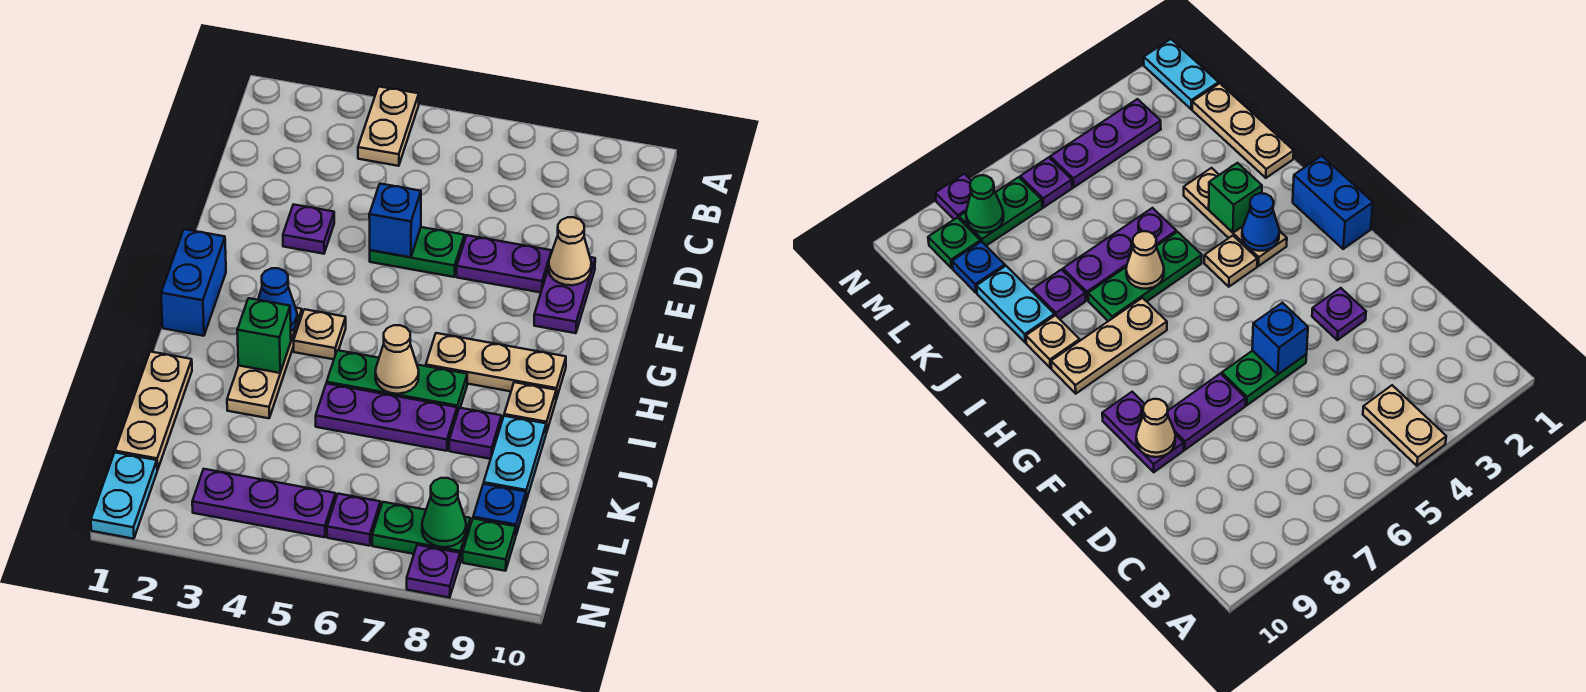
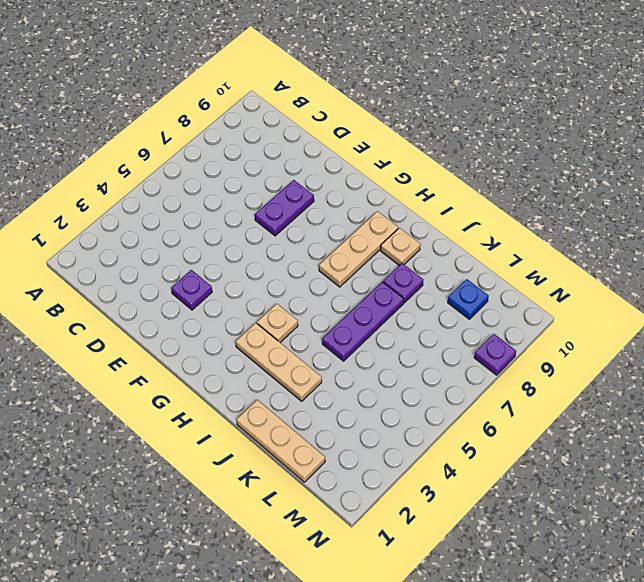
none -> tan plate A4:B4 level 1
none -> green plate E5:E6 level 1
none -> purple plate E9:F9 level 1

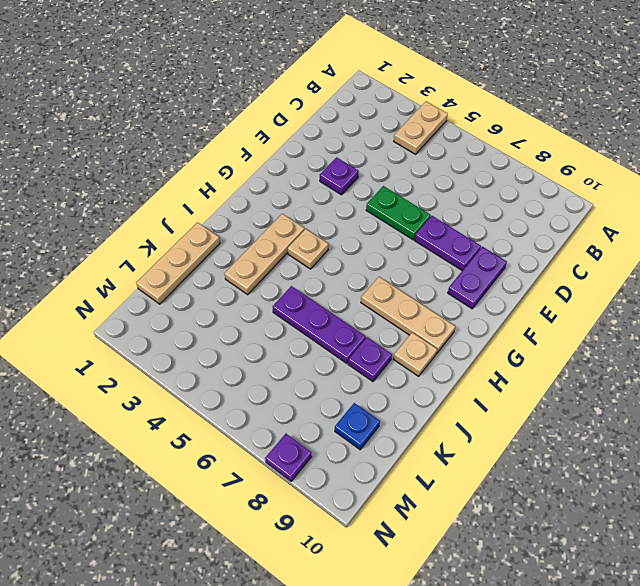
none -> blue brick G1:H1 level 1
none -> green plate I5:I7 level 1
none -> cyan plate J9:K9 level 1

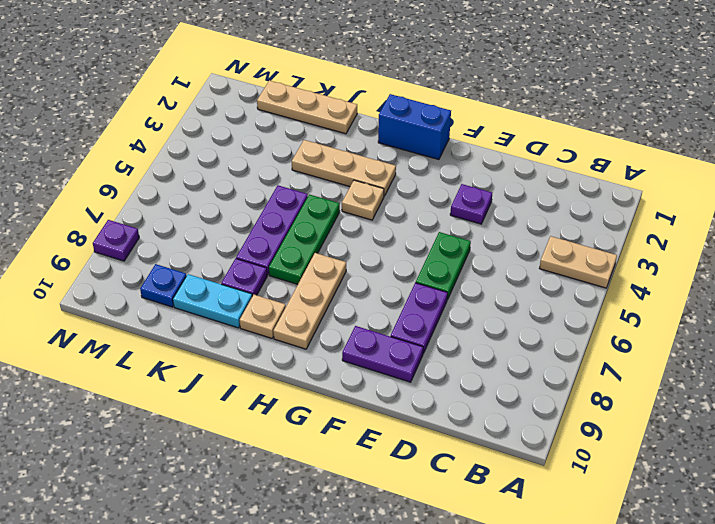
none -> cyan plate M1:N1 level 1
none -> purple plate M3:M5 level 1
none -> purple plate M6 level 1

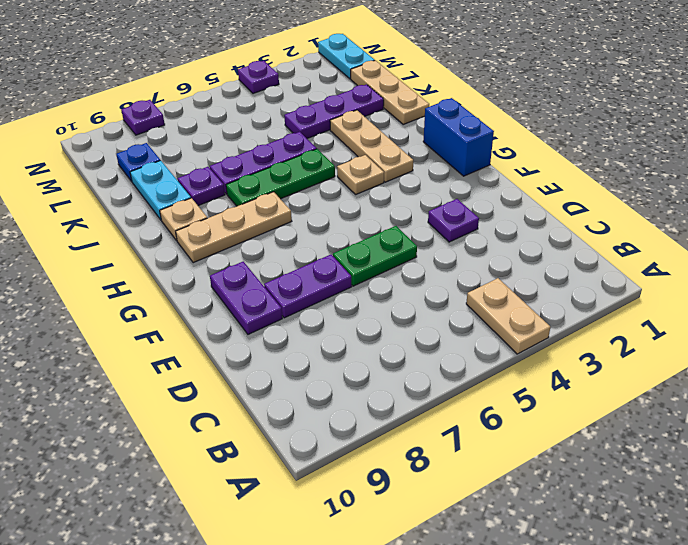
purple plate K2:K4 level 1 -> purple plate M3:M5 level 1
purple plate N4 level 1 -> purple plate M6 level 1
none -> green plate M7:M8 level 1
none -> green plate M9 level 1
none -> blue brick E5 level 2

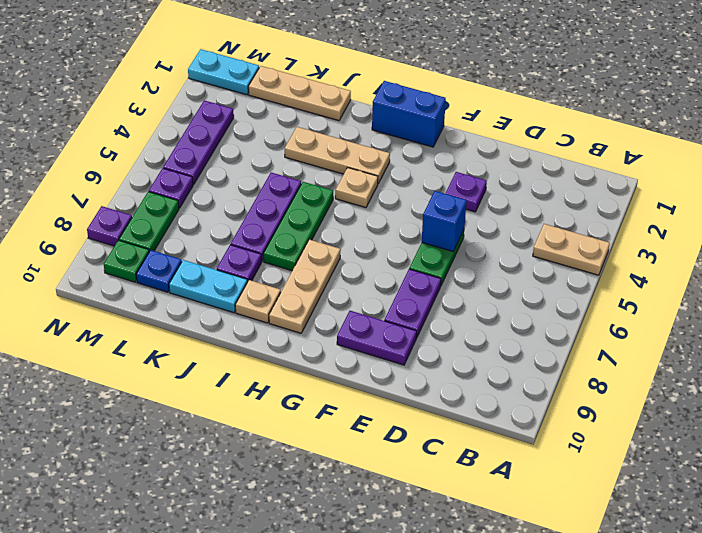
none -> tan cone E9 level 2
none -> blue cone H3 level 2
none -> green brick I3 level 2

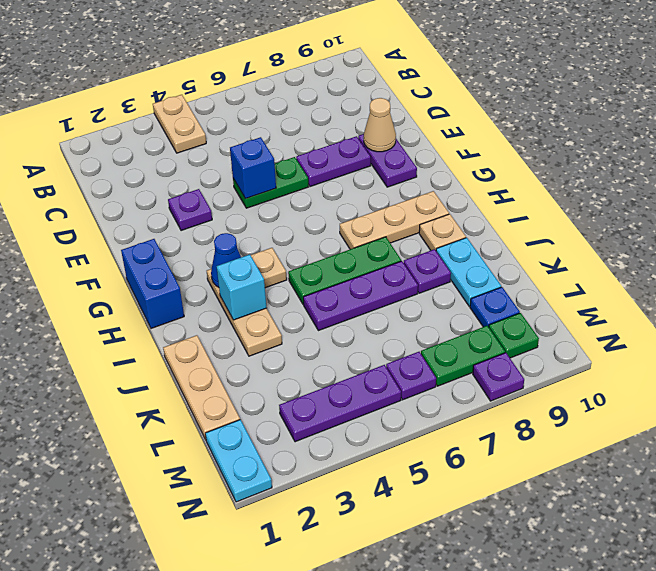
cyan brick I3 level 2 -> green brick I3 level 2
none -> tan cone I6 level 2
none -> green cone M8 level 2

